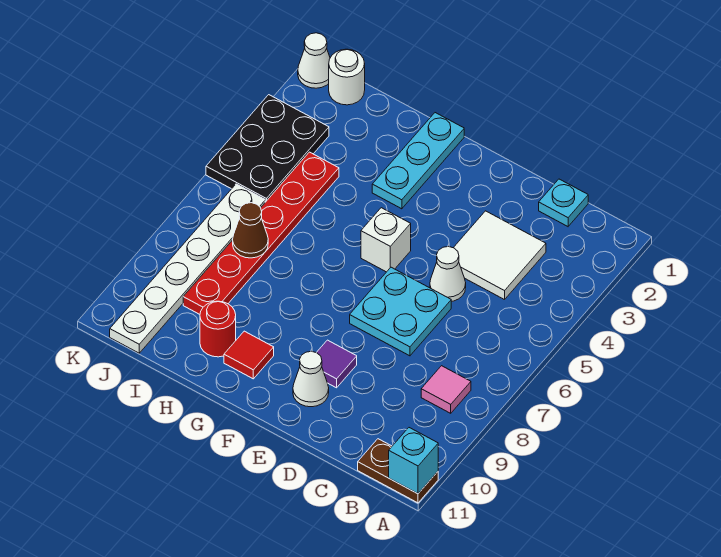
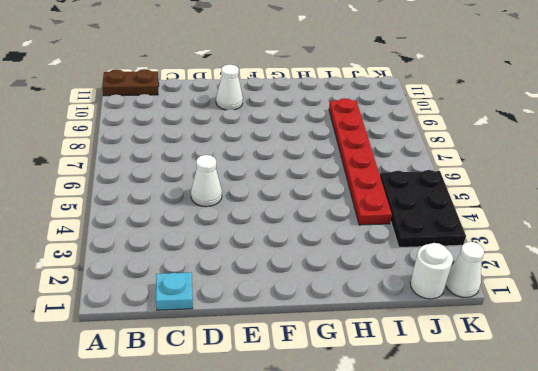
none -> pink tile B8 level 1
none -> white tile C3:D4 level 1
none -> cyan plate D6:E7 level 1

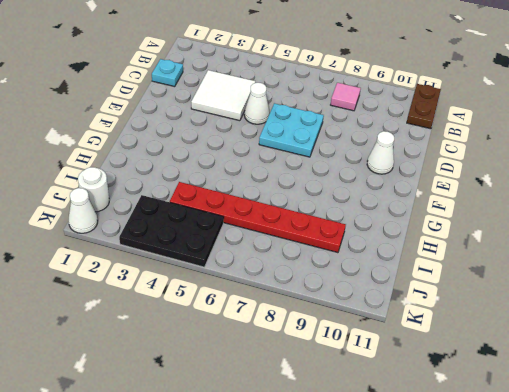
none -> purple tile E9 level 1
none -> white brick F5 level 1
none -> cyan plate G1:G3 level 1

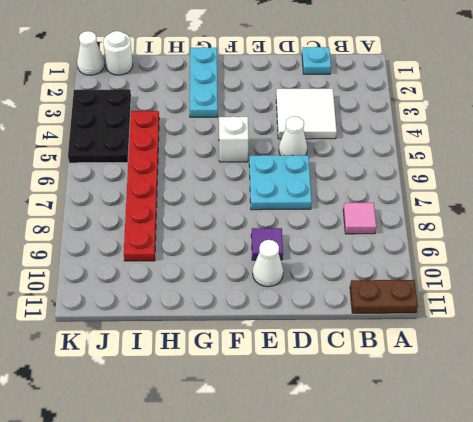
none -> red tile G10 level 1
none -> red round brick H10 level 1
none -> white plate J6:J11 level 1

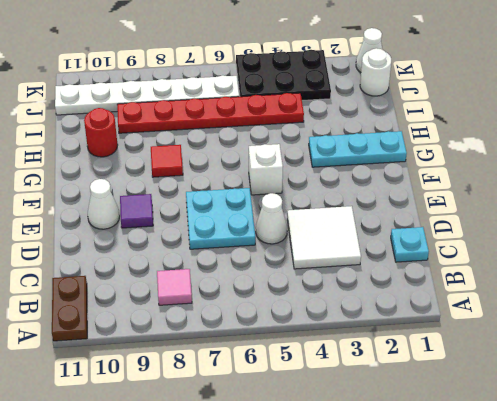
red tile G8 level 1 -> red tile G10 level 1
none -> cyan brick A11 level 2
none -> brown cone I7 level 2

